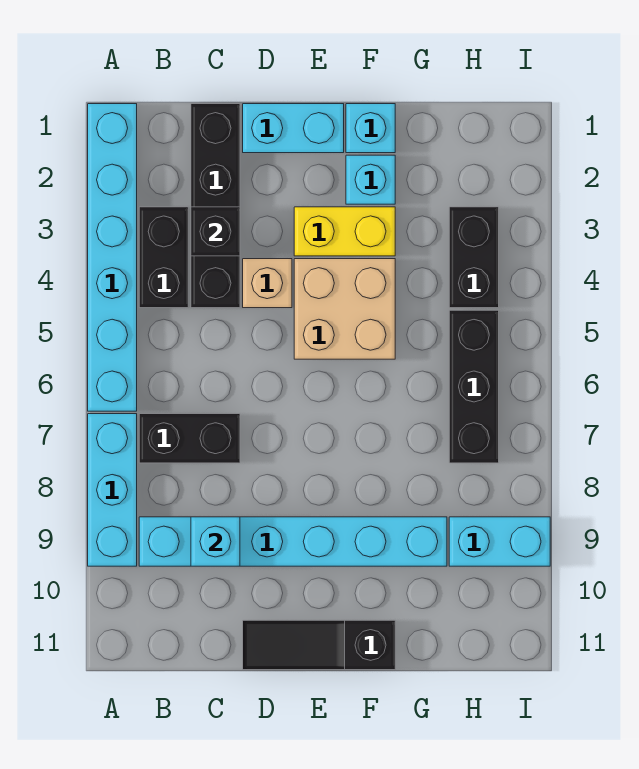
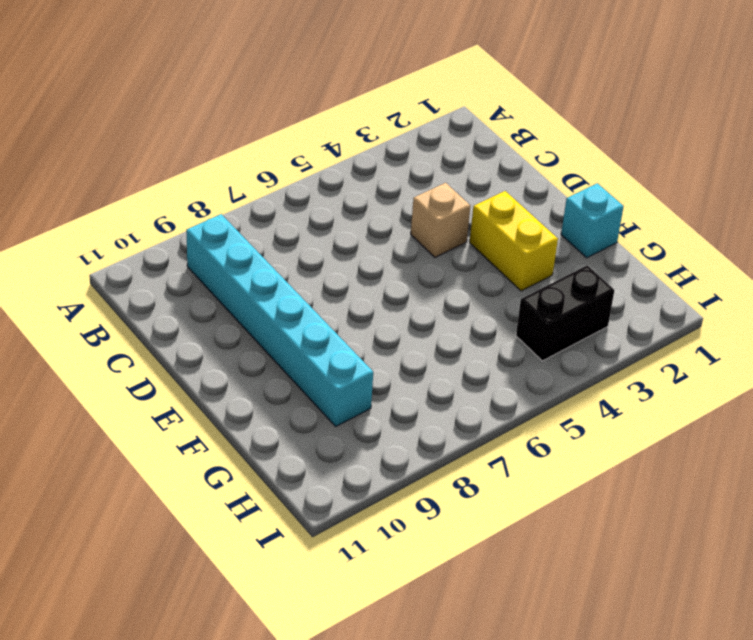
none -> cyan brick A1:A6 level 1
none -> cyan brick A7:A9 level 1
none -> black brick B3:B4 level 1

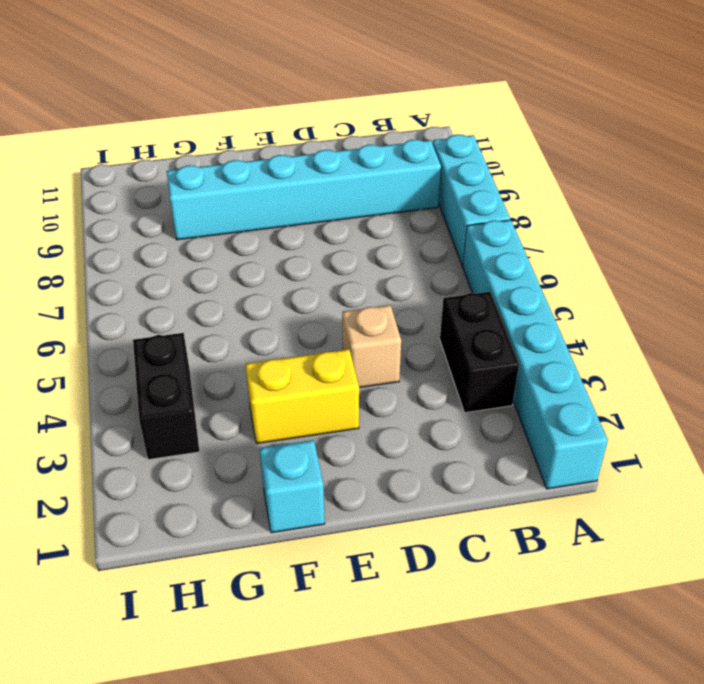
none -> black brick B7:C7 level 1
none -> black brick C1:C4 level 1
none -> cyan brick D1:E1 level 1

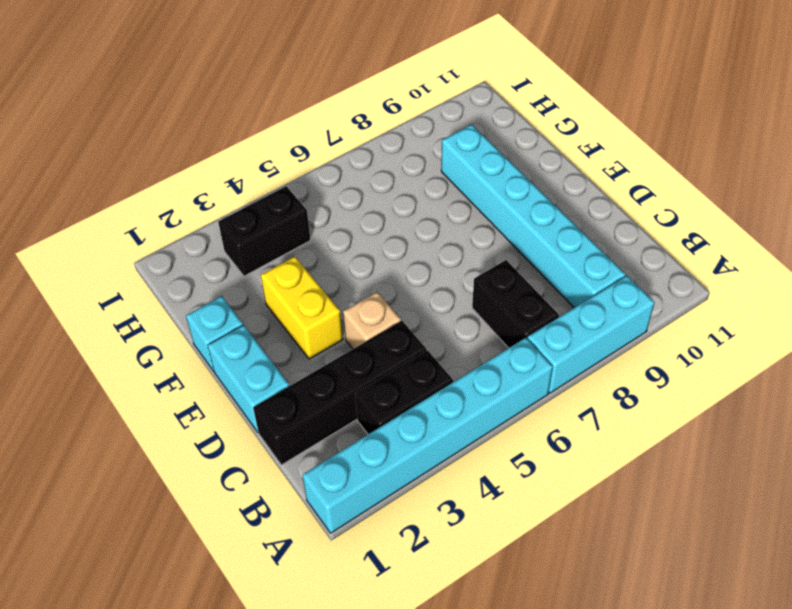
none -> black slope D11:F11 level 1 top F
none -> tan brick E4:F5 level 1
none -> cyan brick F2 level 1

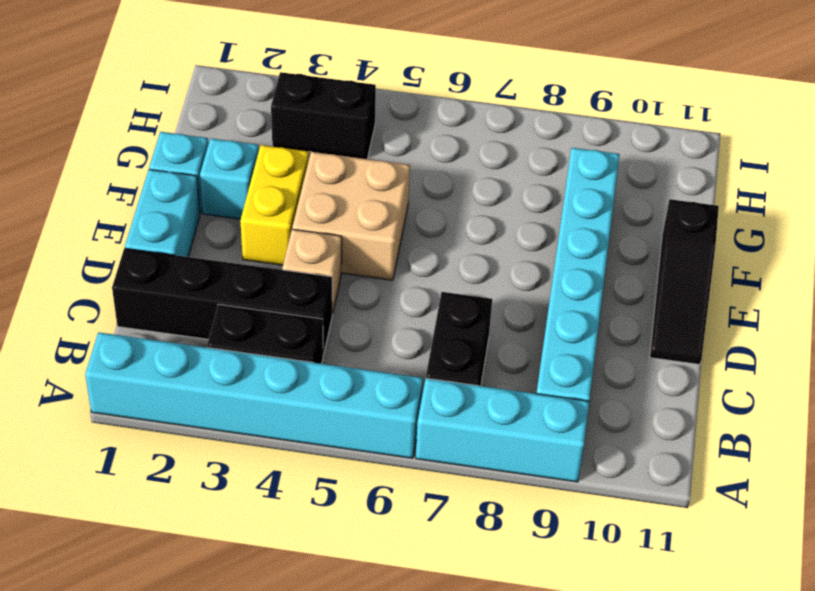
none -> black brick H5:H7 level 1
none -> cyan brick H9:I9 level 1
none -> black brick C3 level 2

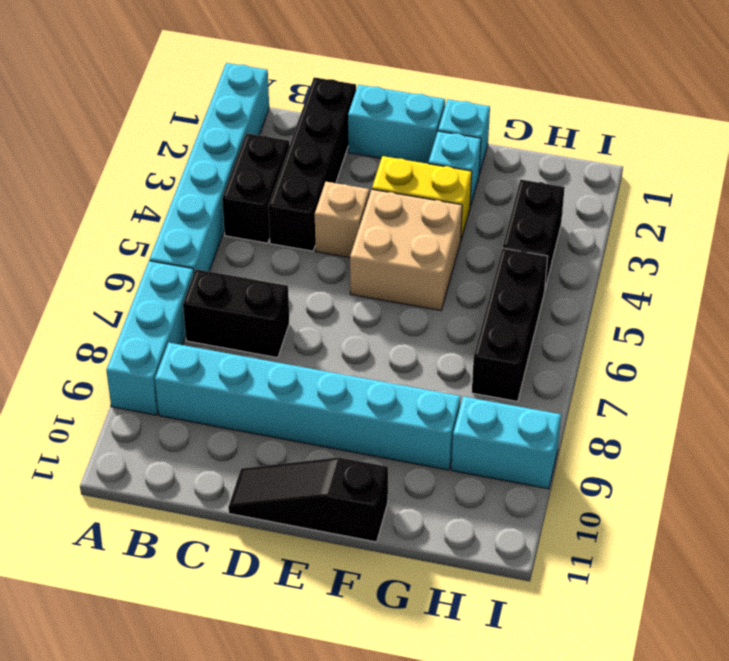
none -> black brick C3 level 2
none -> cyan brick C9 level 2

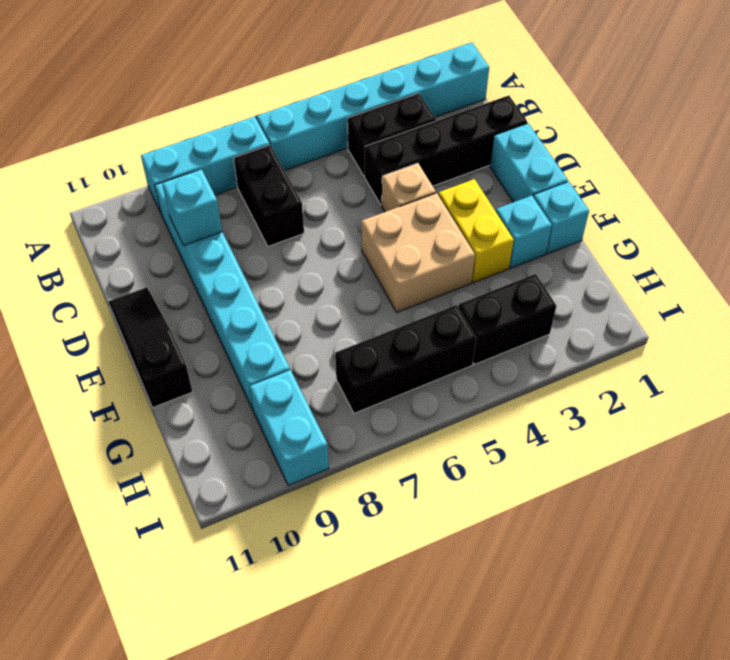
none -> black brick C3 level 2

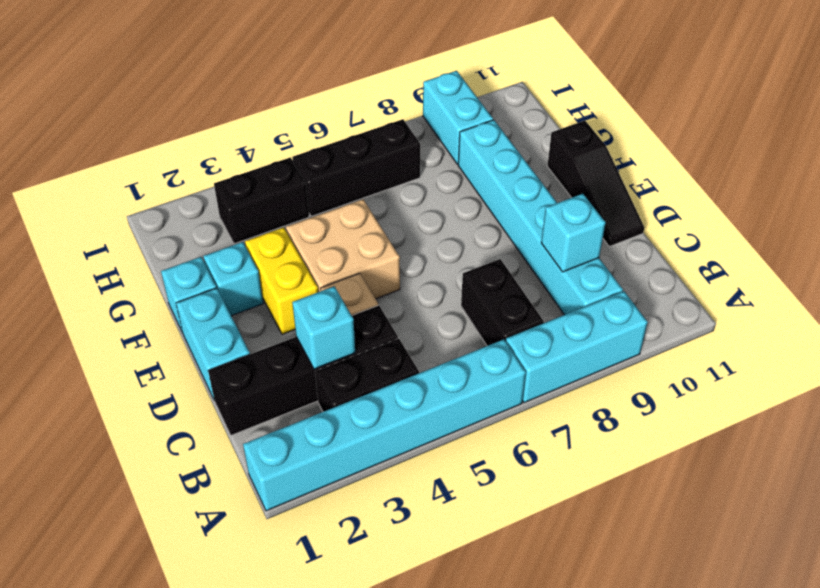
cyan brick C3 level 2 -> black brick C3 level 2

